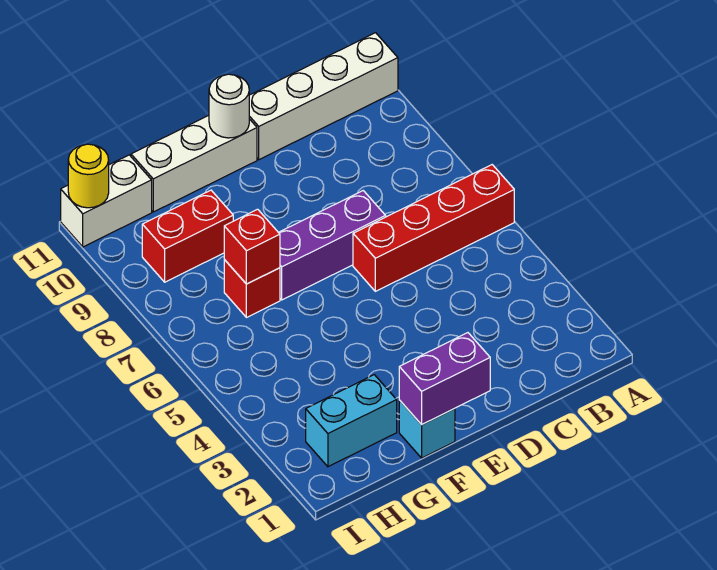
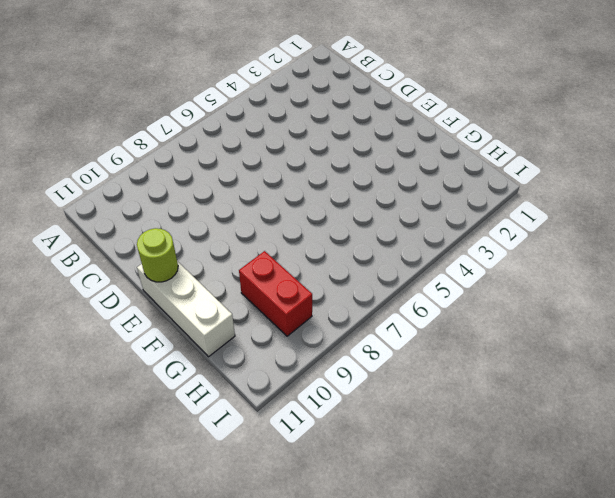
lime round brick E11 level 2 -> white round brick E11 level 2
none -> red brick A6:D6 level 1
none -> white brick A11:D11 level 1
none -> purple brick D7:F7 level 1

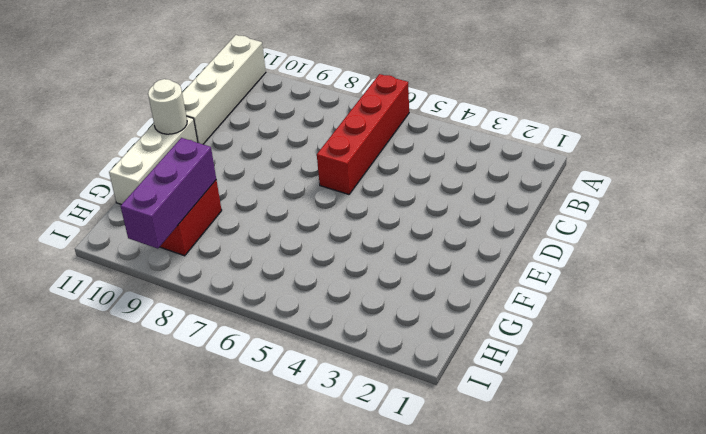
purple brick G9:I9 level 2 -> purple brick D7:F7 level 1
none -> cyan brick F1 level 1
none -> cyan brick G2:H2 level 1
none -> red brick G7 level 1

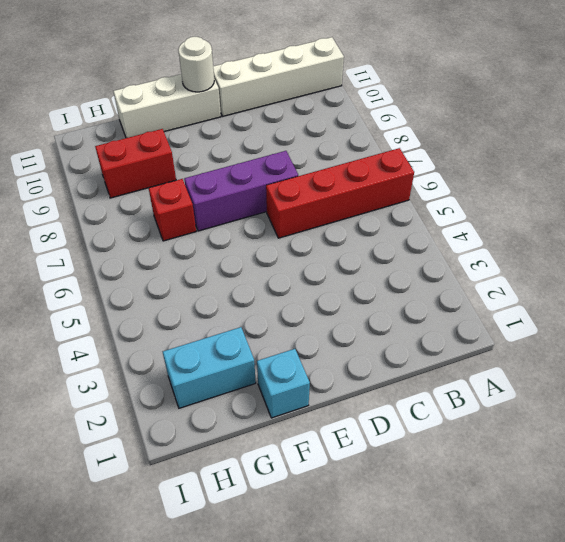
none -> white brick H11:I11 level 1
none -> purple brick E1:F1 level 2
none -> red brick G7 level 2

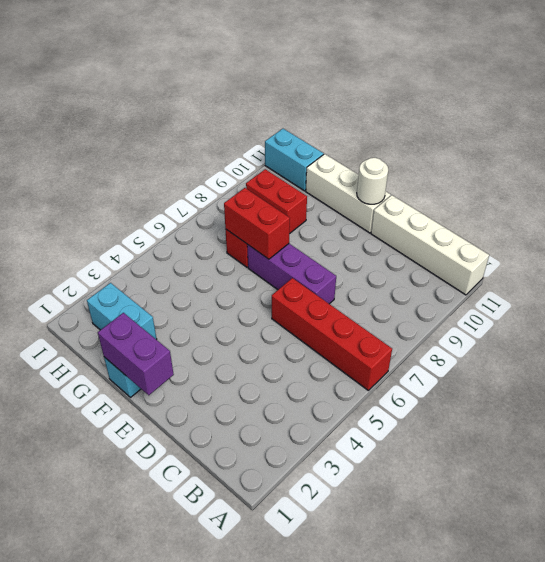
red brick F7:G7 level 2 -> red brick G7 level 2
cyan brick H11:I11 level 1 -> white brick H11:I11 level 1
none -> yellow round brick I11 level 2

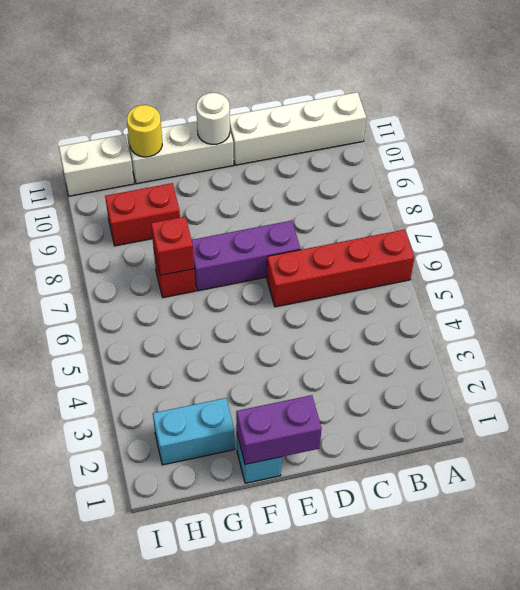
yellow round brick G11 level 2 -> yellow round brick I11 level 2

